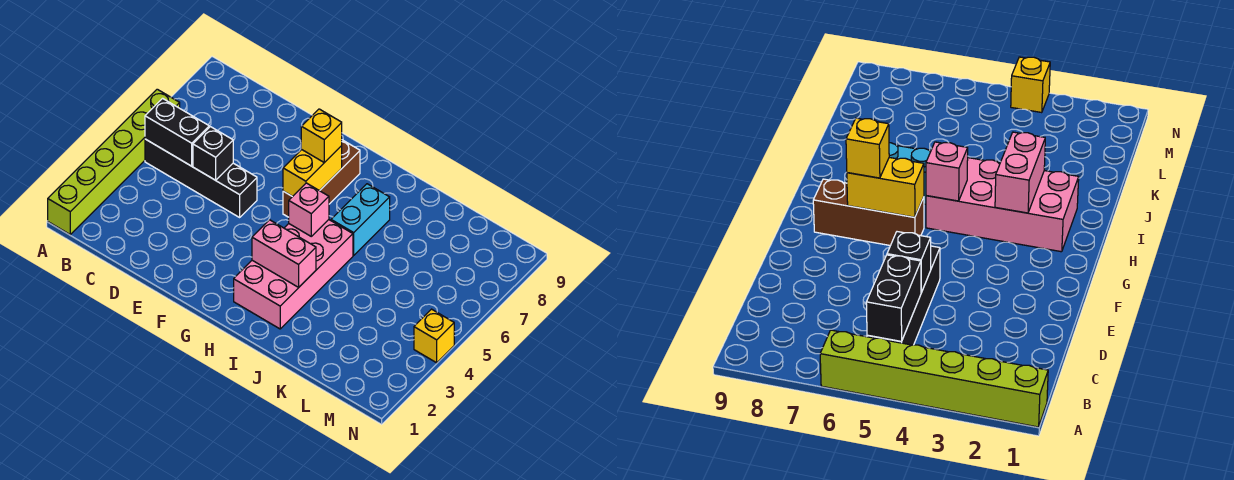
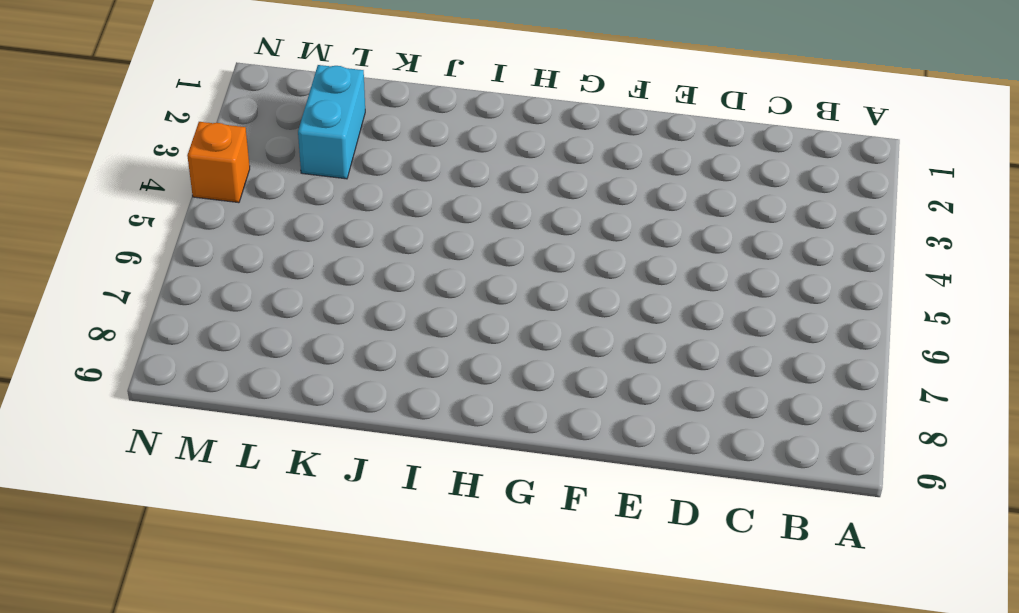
cyan brick L2:L3 level 1 -> cyan brick I6:I7 level 1
orange brick N4 level 1 -> yellow brick N4 level 1
none -> lime brick A1:A6 level 1
none -> black brick B5:E5 level 1
none -> brown brick G6:G8 level 1

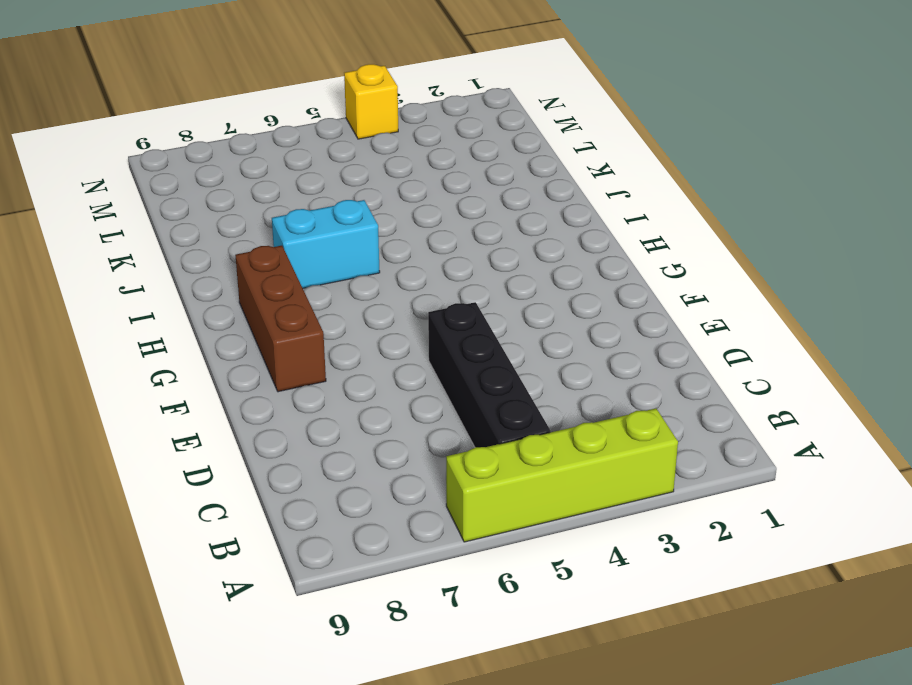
lime brick A3:A6 level 1 -> lime brick A1:A6 level 1
brown brick F8:H8 level 1 -> brown brick G6:G8 level 1
none -> pink brick H2:I5 level 1
none -> black brick B5:C5 level 2
none -> black brick D5 level 2

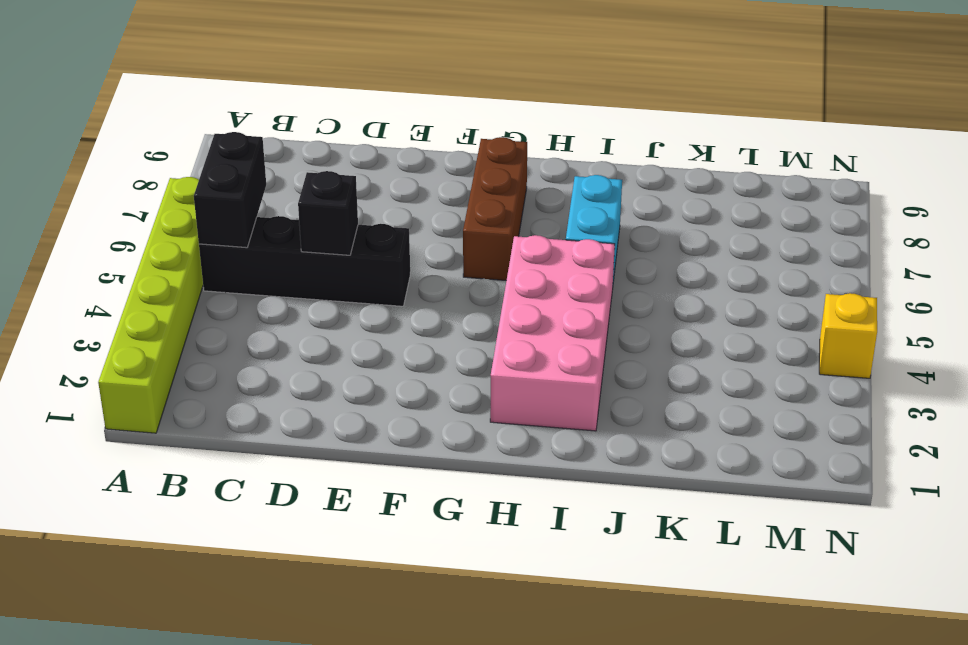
black brick B5:B6 level 2 -> black brick B5:C5 level 2
none -> yellow brick G6:G7 level 2
none -> pink brick H3:I3 level 2
none -> pink brick H5 level 2

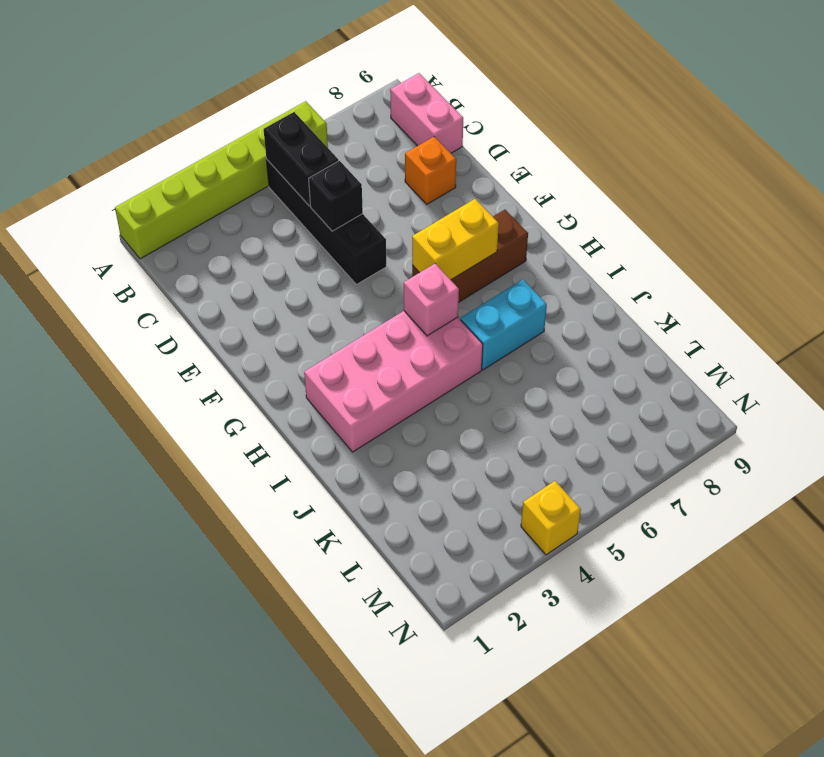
pink brick B9:C9 level 1 -> pink brick H3:I3 level 2
orange brick D8 level 1 -> none
none -> yellow brick G7 level 3

